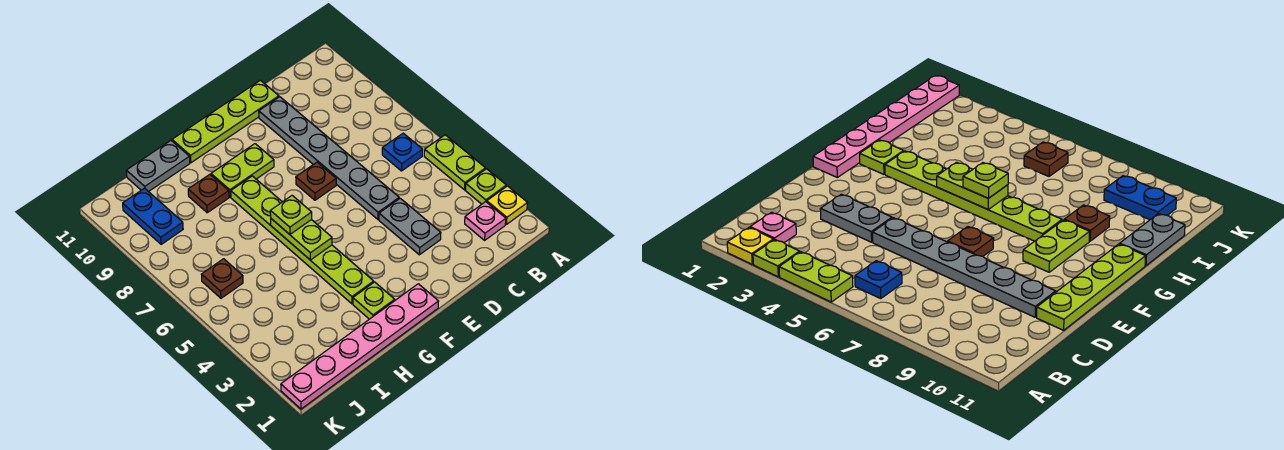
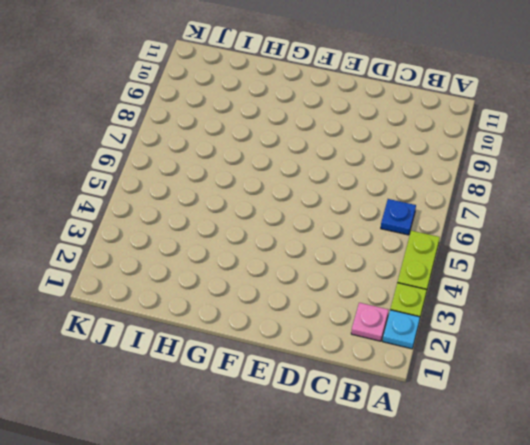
cyan plate A2 level 1 -> yellow plate A2 level 1
none -> grey plate D3:D4 level 1
none -> grey plate D5:D10 level 1
none -> lime plate D11:G11 level 1

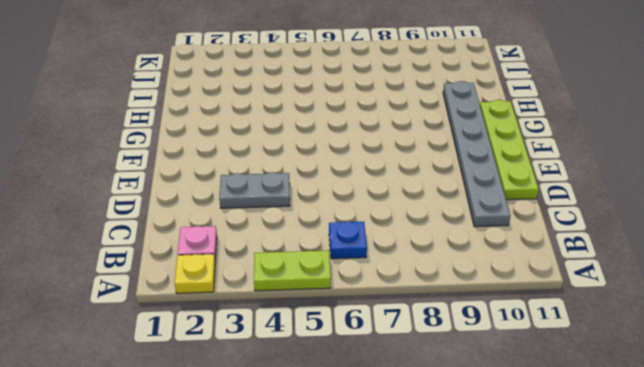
grey plate C10:H10 level 1 -> grey plate D5:D10 level 1
none -> lime plate A3 level 1
none -> brown plate E7 level 1
none -> pink plate F1:K1 level 1

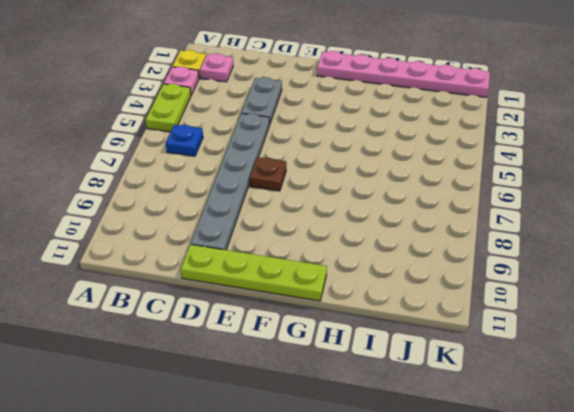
pink plate A3 level 1 -> lime plate A3 level 1
none -> lime plate F9:G9 level 1
none -> lime plate G2 level 1
none -> lime plate G3:G8 level 1

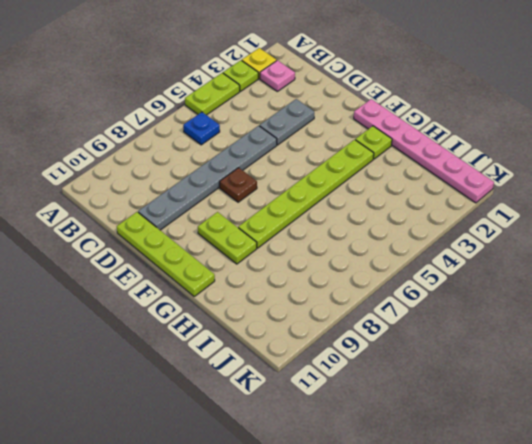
none -> brown plate H9 level 1
none -> grey plate H11:I11 level 1
none -> brown plate J6 level 1

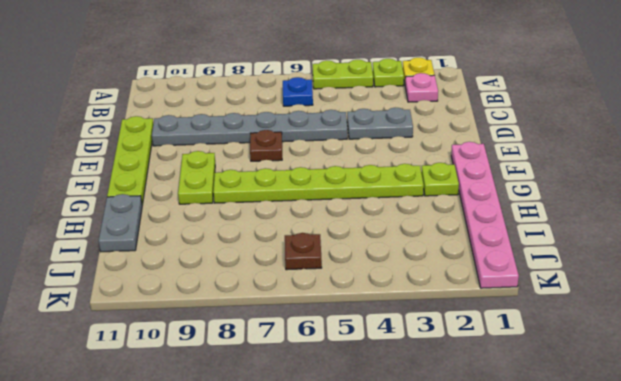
none -> brown plate H9 level 1
none -> blue plate J9:J10 level 1
none -> lime plate G5:G6 level 2

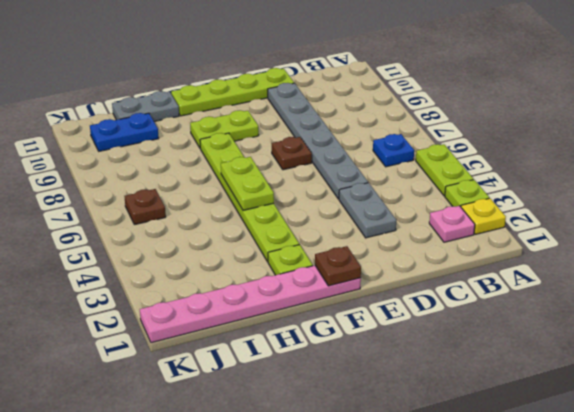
brown plate F1 level 2 -> brown plate H9 level 1
blue plate I10:J10 level 1 -> blue plate J9:J10 level 1
none -> lime plate G6 level 3

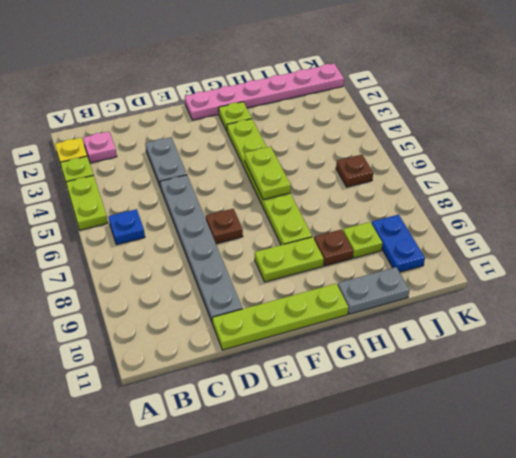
lime plate I9 level 1 -> lime plate G6 level 3

